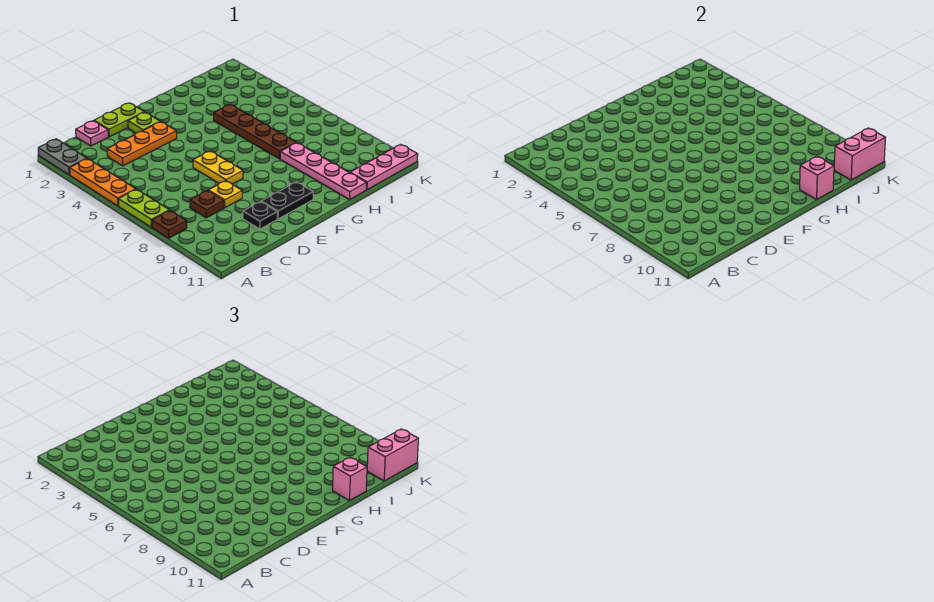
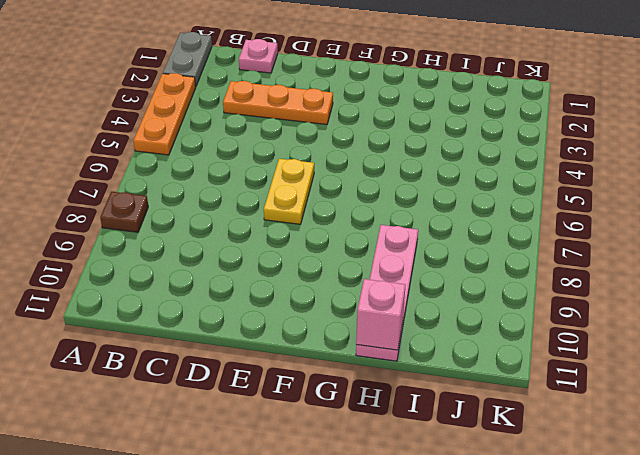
none -> lime plate A6:A7 level 1
none -> brown plate C8 level 1
none -> lime plate D1:E1 level 1

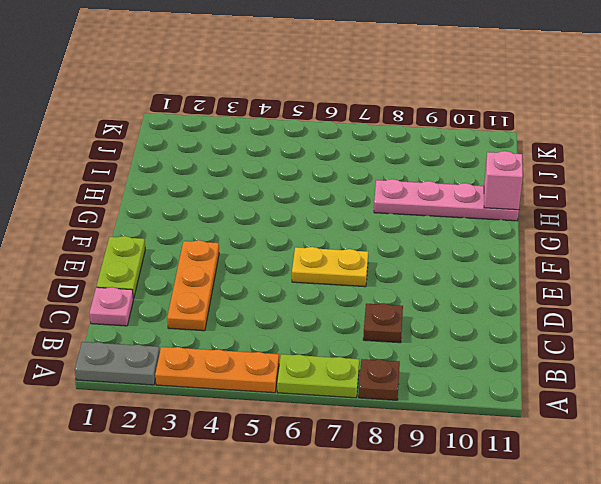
none -> yellow plate D8 level 1
none -> black plate D10 level 1
none -> lime plate E2 level 1

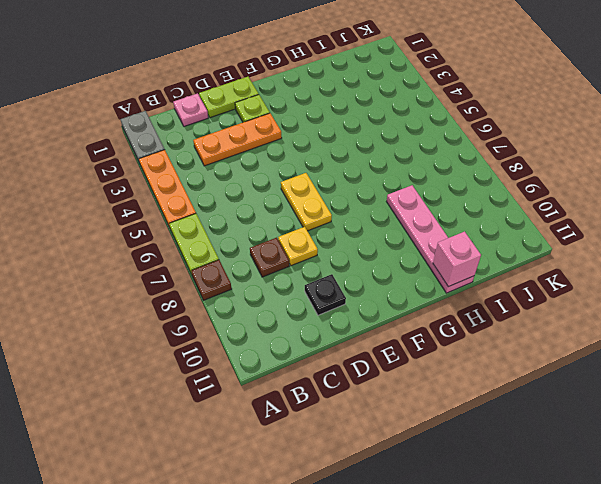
none -> black plate E10:F10 level 1
none -> brown plate H4:H7 level 1
none -> pink plate I11:K11 level 1

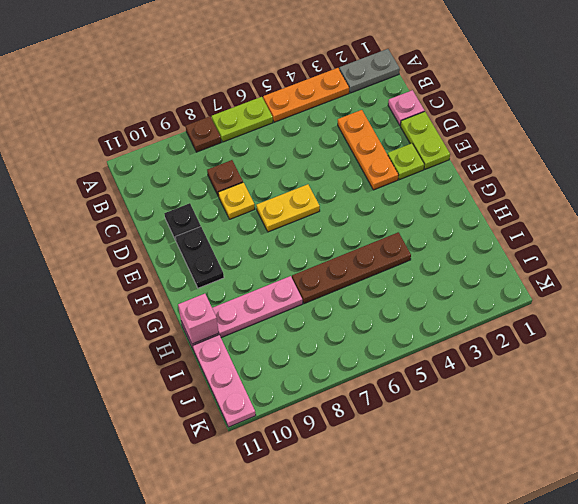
none -> pink brick J11:K11 level 2
none -> pink brick H11 level 3
none -> pink brick J11:K11 level 3

